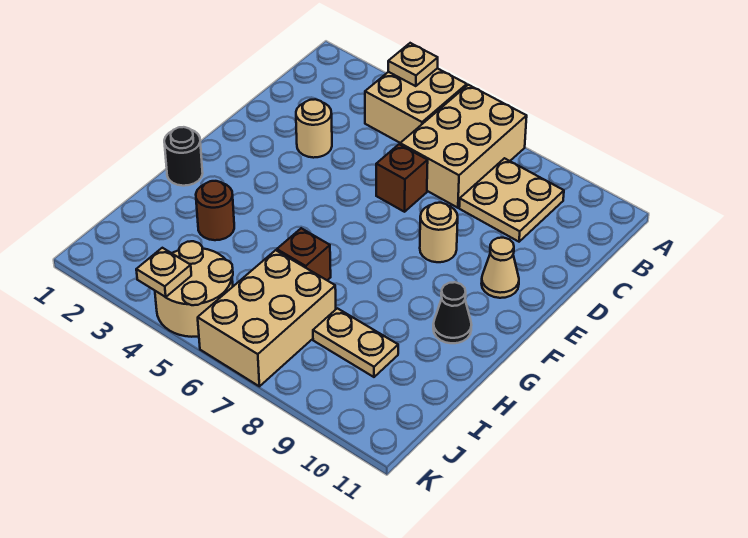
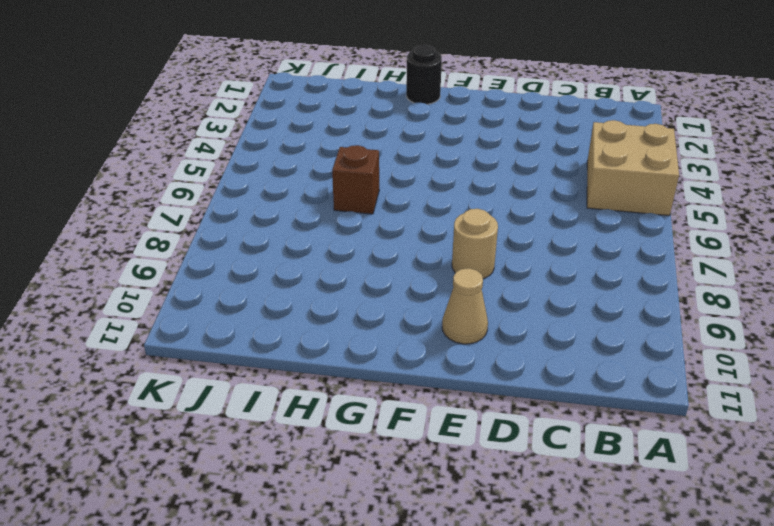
none -> tan brick A6:C7 level 1
none -> tan plate B8:C9 level 1
none -> tan round brick D3 level 1

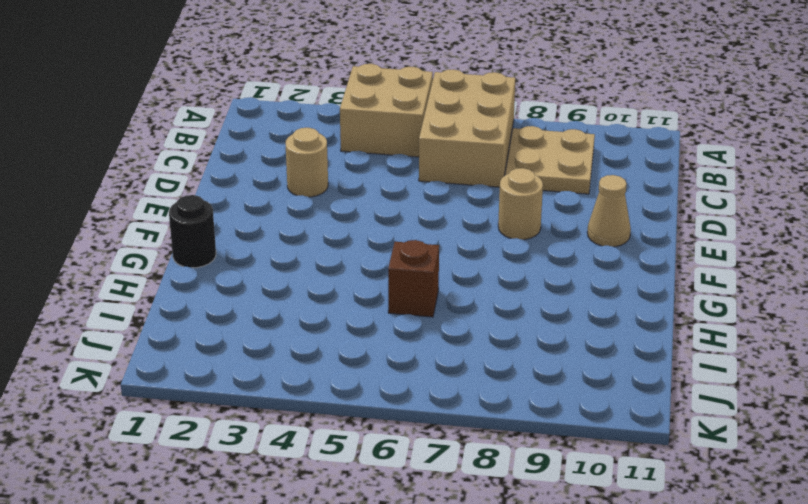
none -> brown brick D6 level 1
none -> black cone G10 level 1
none -> brown round brick H3 level 1

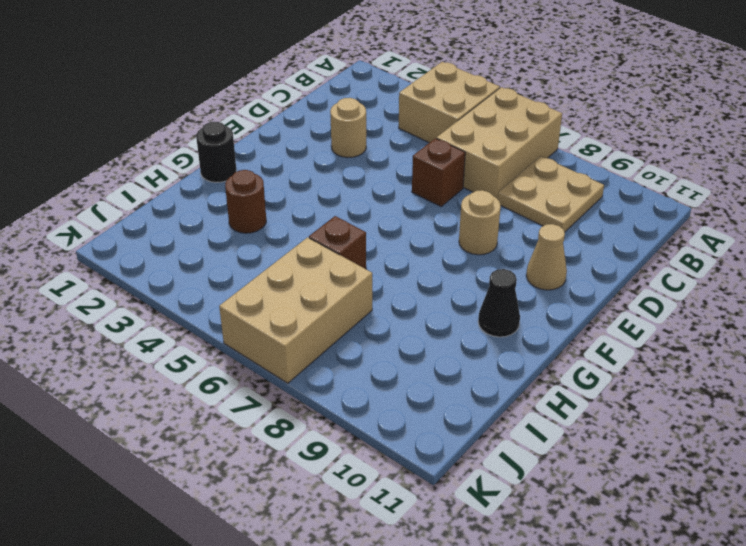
none -> tan plate I8:I9 level 1
none -> tan round brick J4:K5 level 1
none -> tan plate A4 level 2

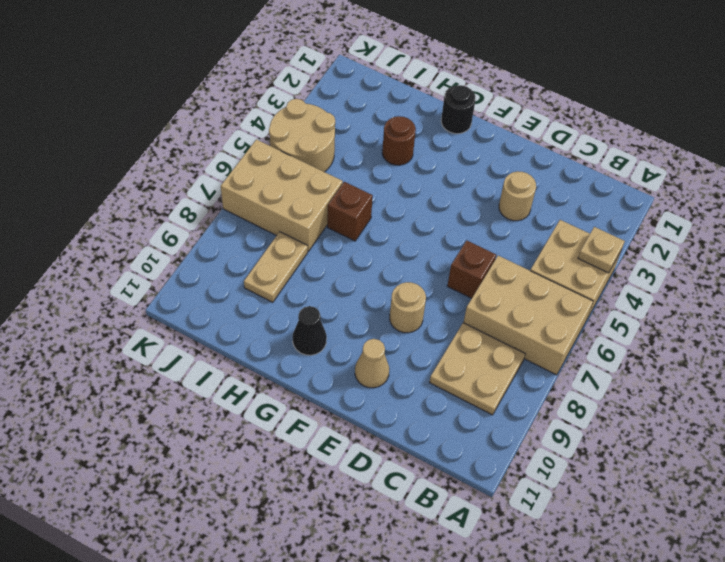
none -> tan plate K4 level 2

